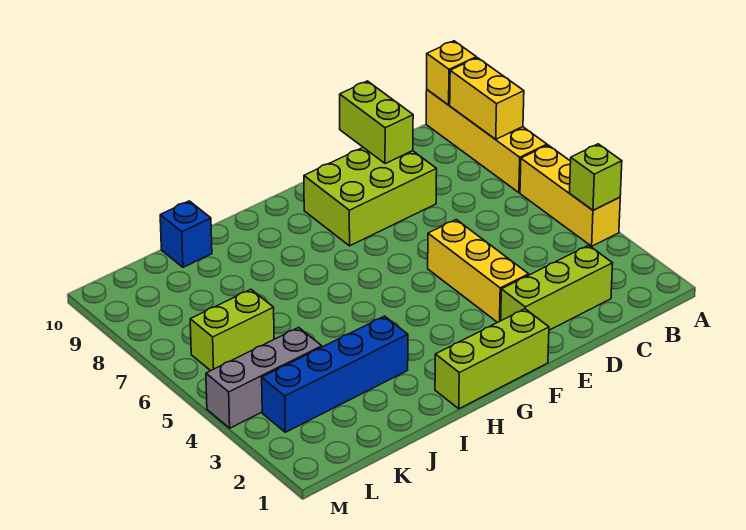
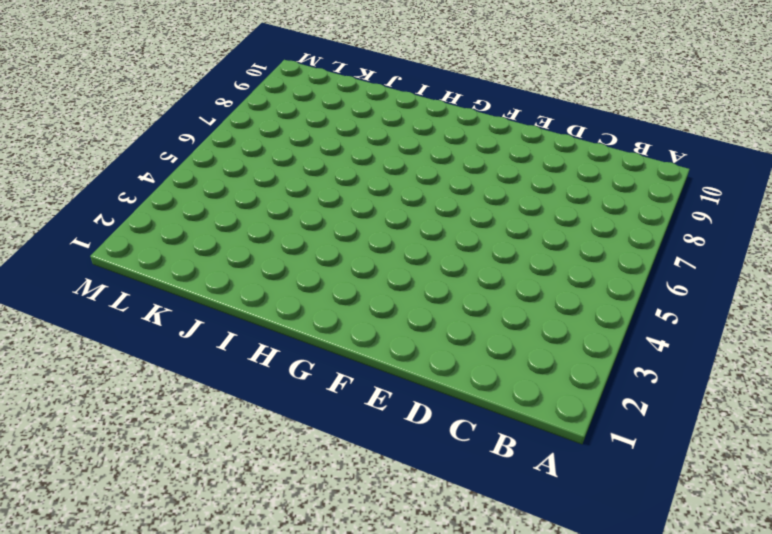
none -> yellow brick A4:A6 level 1
none -> yellow brick A7:A10 level 1
none -> lime brick C2:E2 level 1

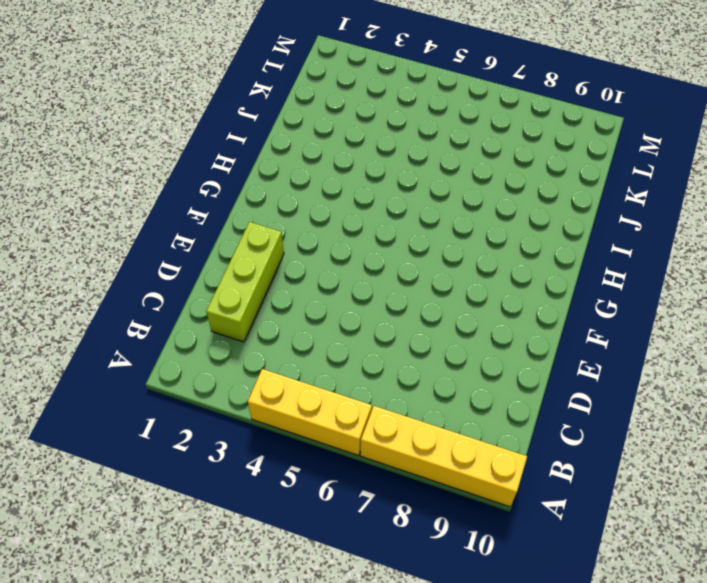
none -> lime brick D8:F9 level 1
none -> yellow brick E3:E5 level 1
none -> lime brick F1:H1 level 1

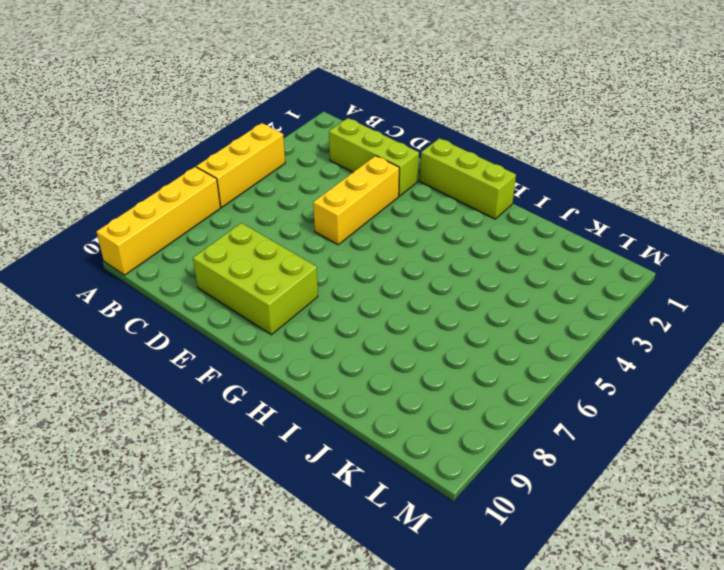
none -> blue brick I3:L3 level 1
none -> blue brick J10 level 1
none -> grey brick K4:M4 level 1

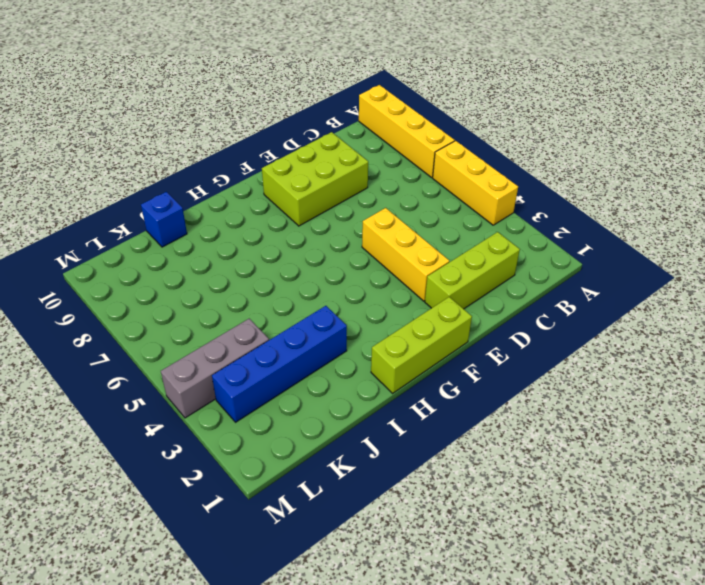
none -> lime brick K6:L6 level 1
none -> lime brick A4 level 2
none -> yellow brick A8:A9 level 2

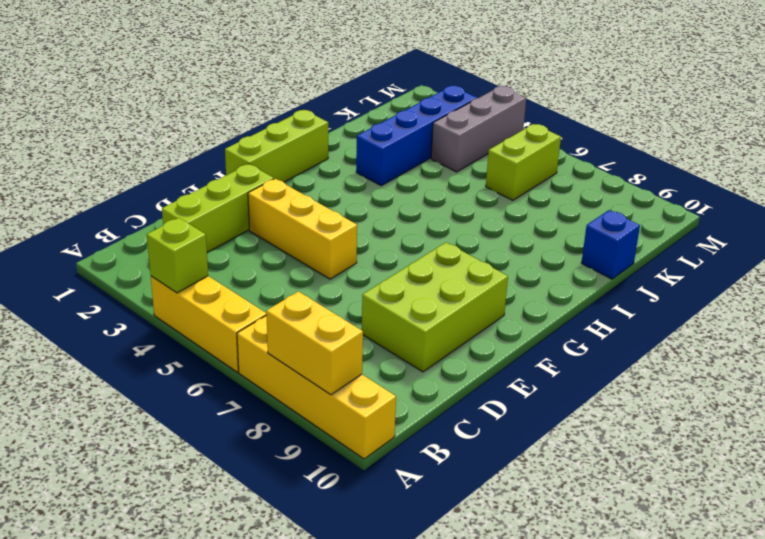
none -> yellow brick A10 level 2
none -> lime brick D9:D10 level 2

